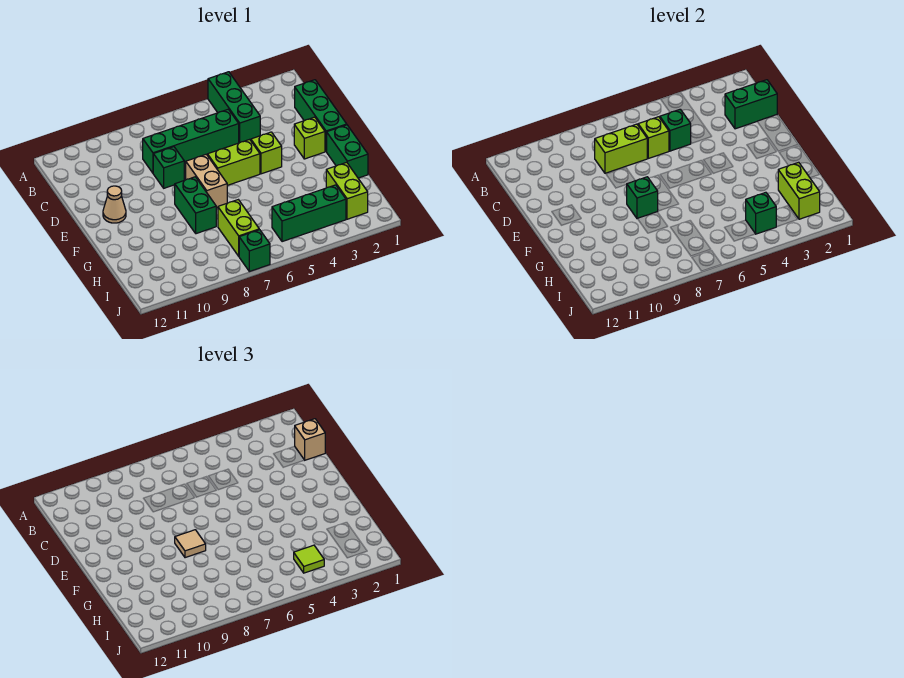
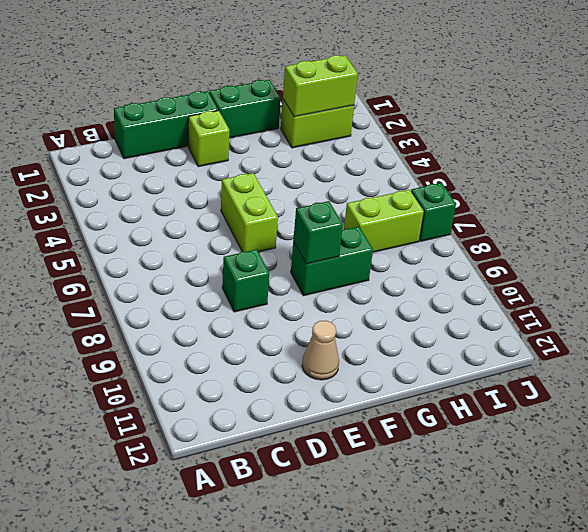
none -> green brick A4:C4 level 1
none -> green brick C5:C8 level 1
none -> lime brick E4 level 1

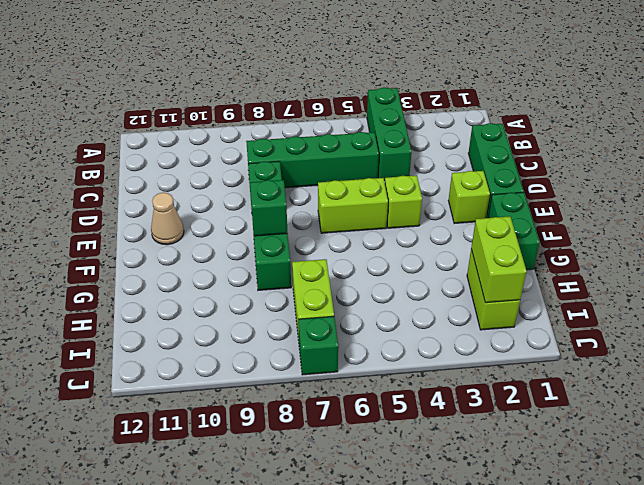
none -> tan brick E7:F7 level 1
none -> green brick I3:I5 level 1
none -> green brick C1:C2 level 2

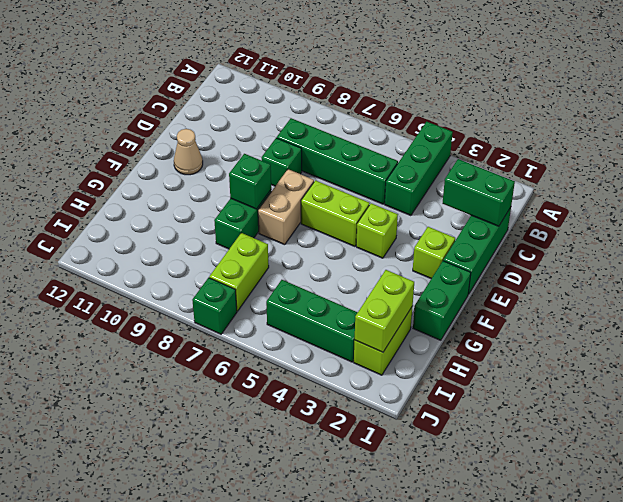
none -> green brick C5 level 2
none -> lime brick C6 level 2
none -> lime brick C7:C8 level 2

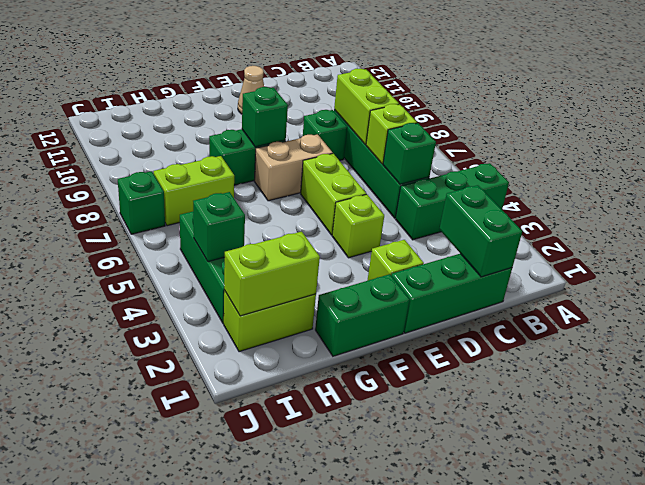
none -> tan brick C1 level 3
none -> tan tile F8 level 3
none -> lime tile I4 level 3

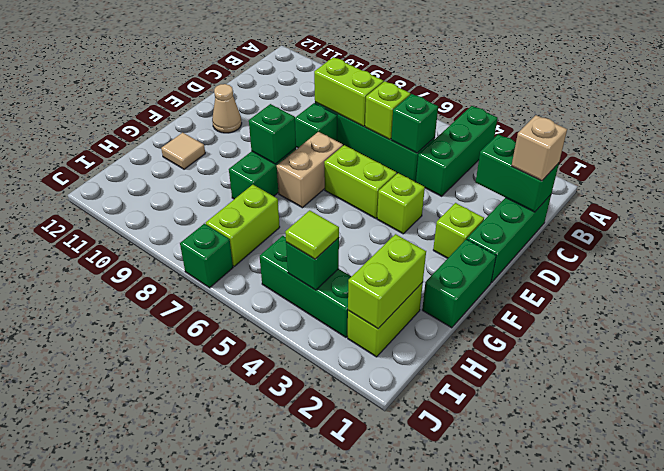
tan tile G11 level 1 -> tan tile F8 level 3

